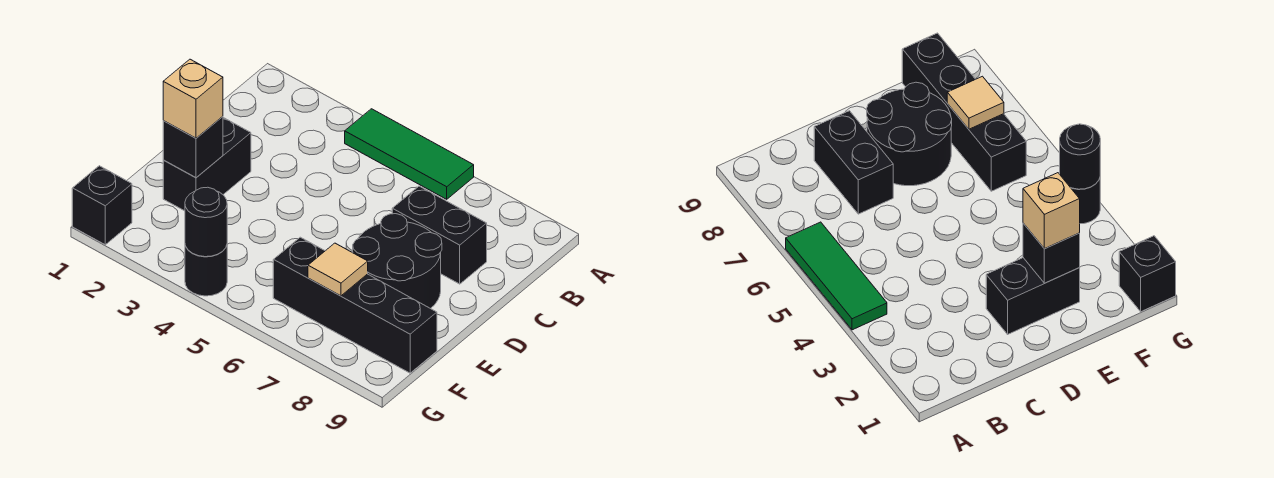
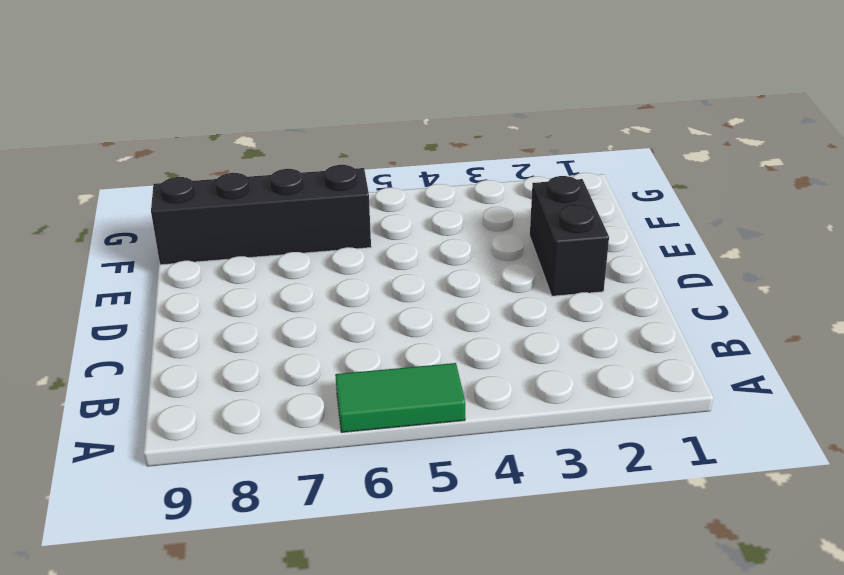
green tile A5:A6 level 1 -> green tile A4:A6 level 1
none -> black brick C7:C8 level 1
none -> black round brick D7:E8 level 1

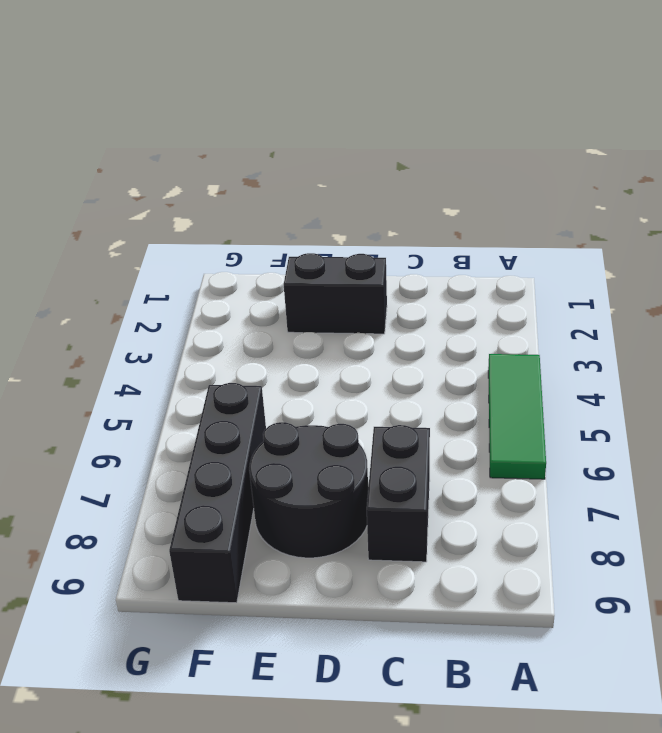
none -> black brick G1 level 1
none -> black round brick G4 level 1

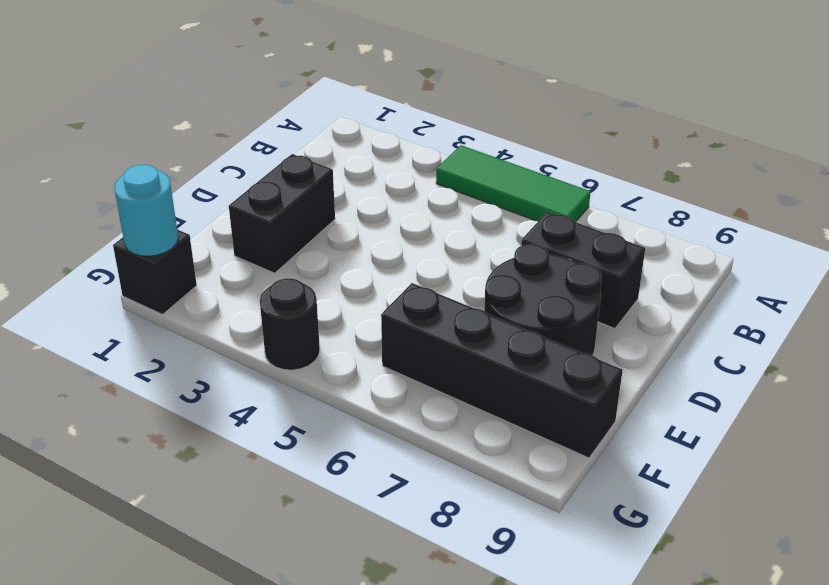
cyan round brick G1 level 2 -> none
none -> black brick E2 level 2
none -> tan tile F7 level 2

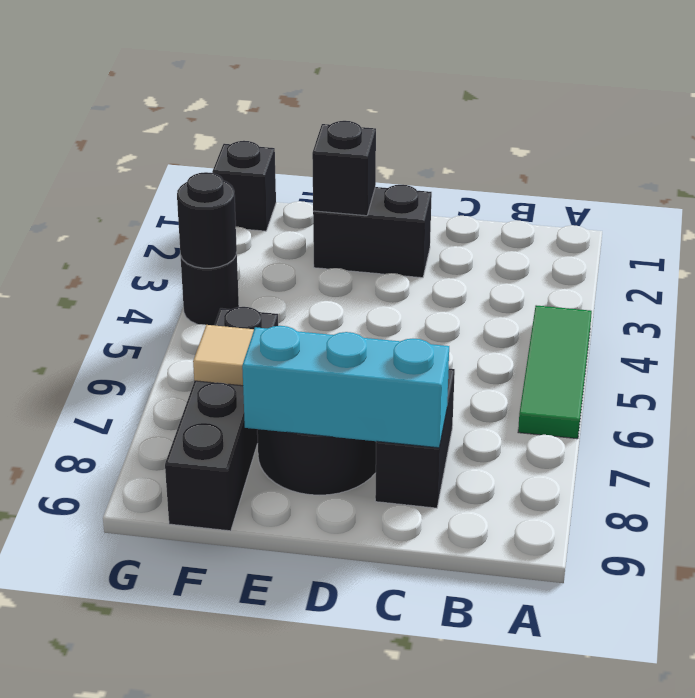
cyan brick C8:E8 level 2 -> none
none -> tan brick E2 level 3

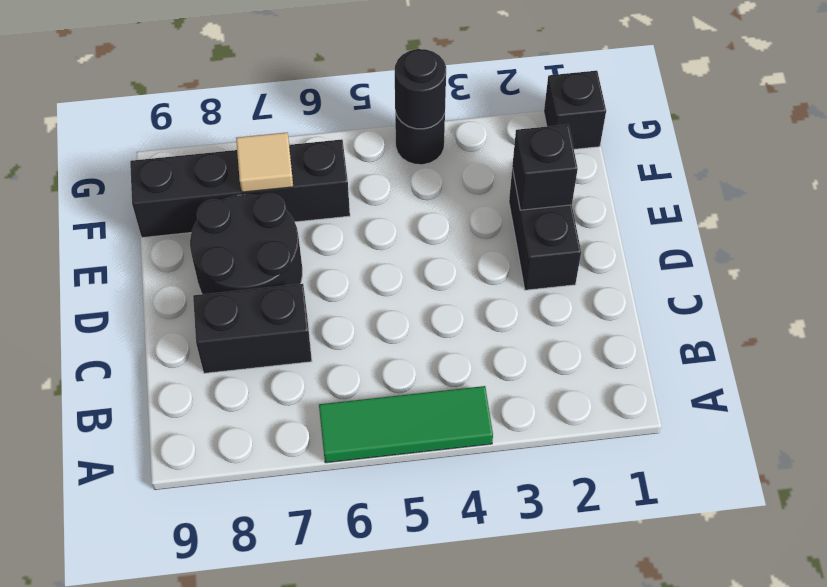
none -> tan brick E2 level 3

